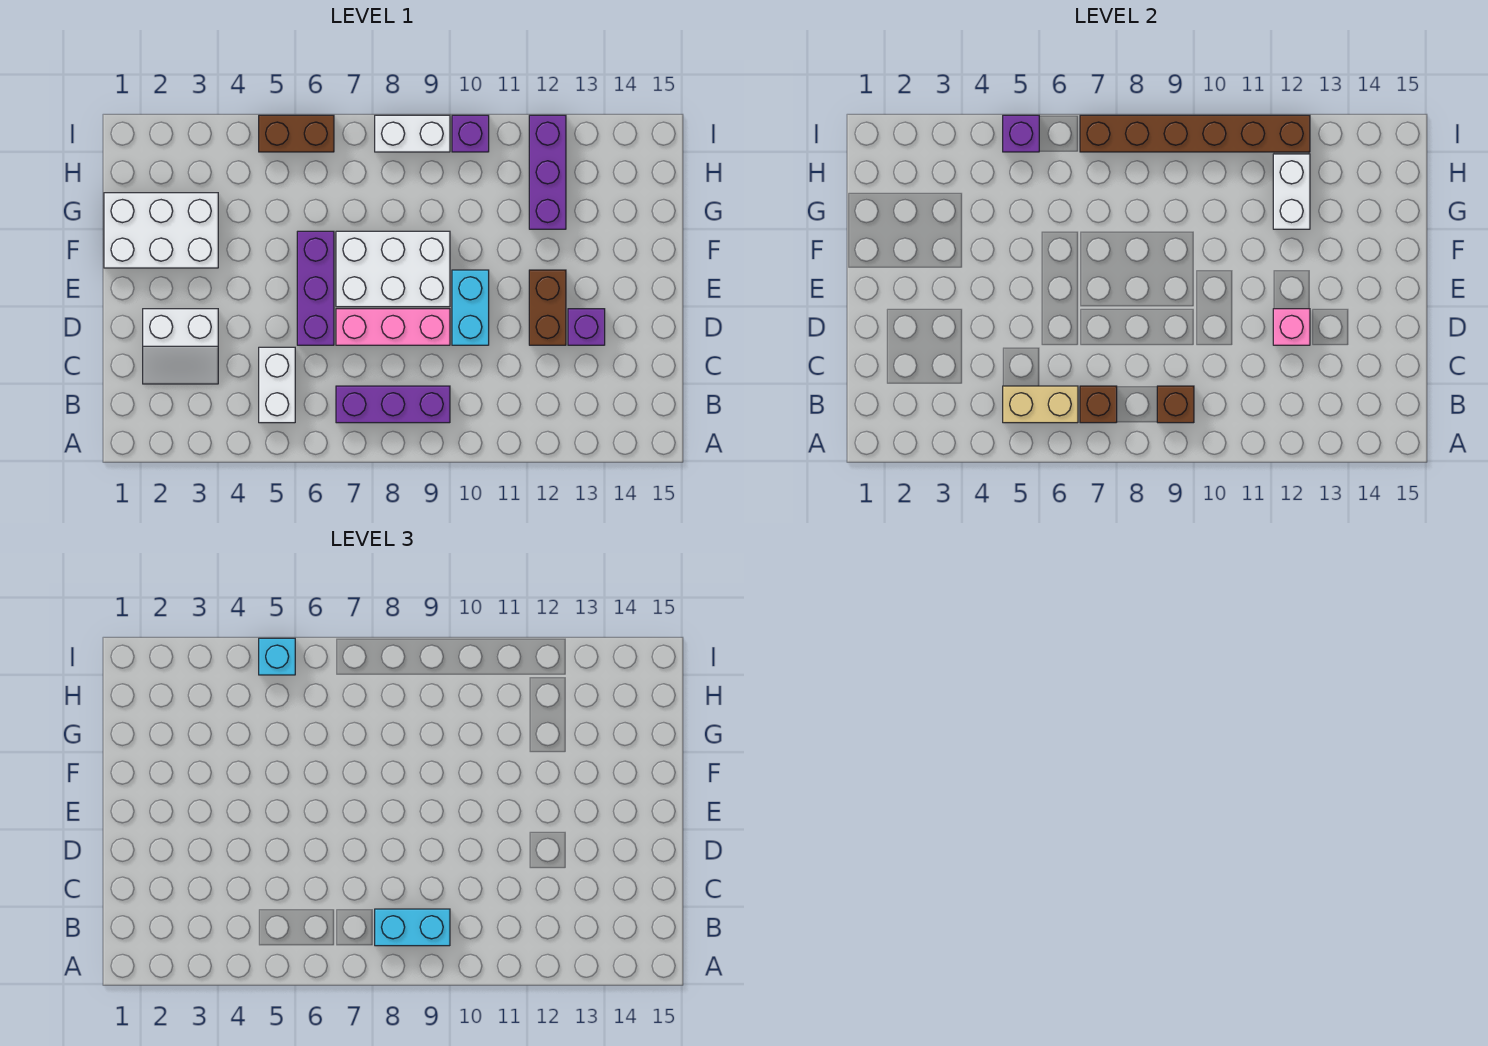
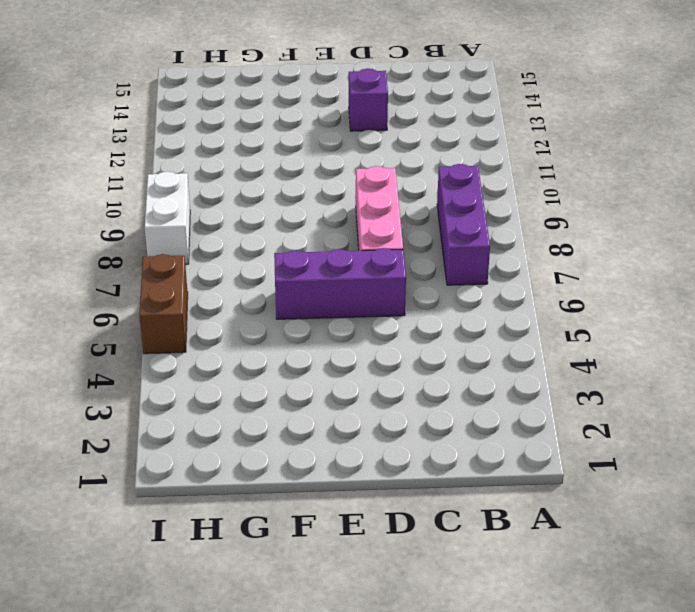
none -> white brick B5:C5 level 1
none -> white slope C2:D3 level 1 top D
none -> cyan brick D10:E10 level 1

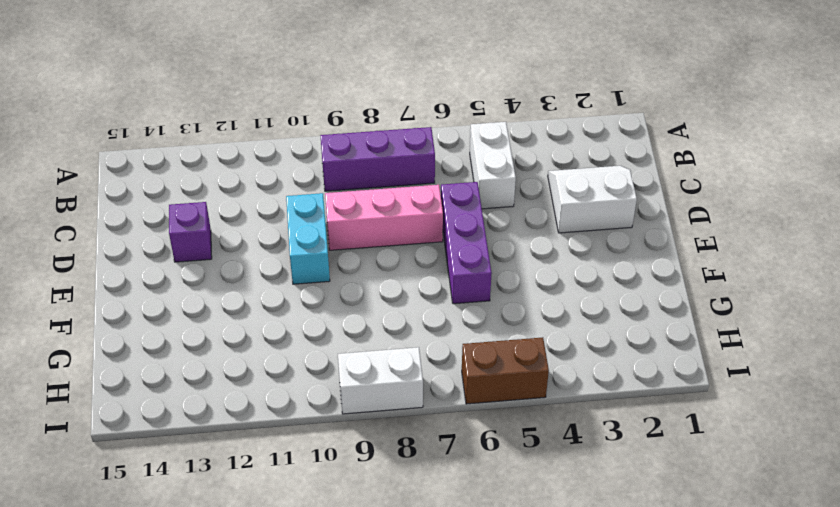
none -> brown brick D12:E12 level 1
none -> white brick E7:F9 level 1
none -> white brick F1:G3 level 1

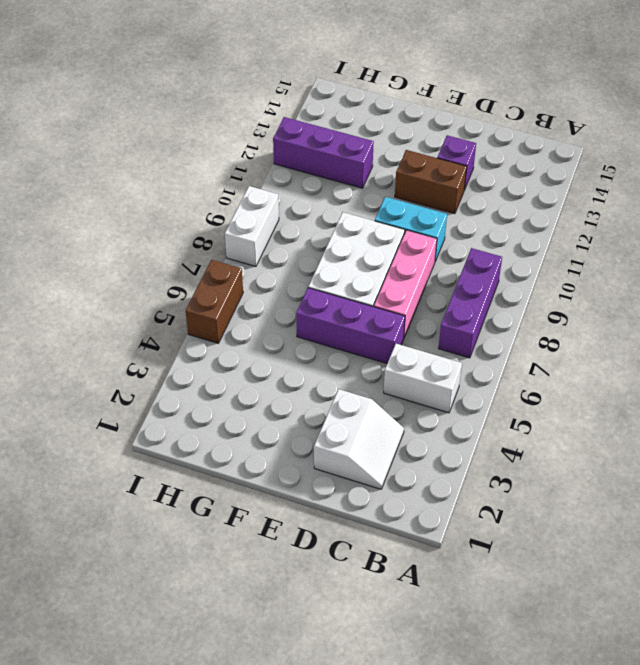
none -> white brick F1:G3 level 1
none -> purple brick I10 level 1
none -> tan brick B5:B6 level 2

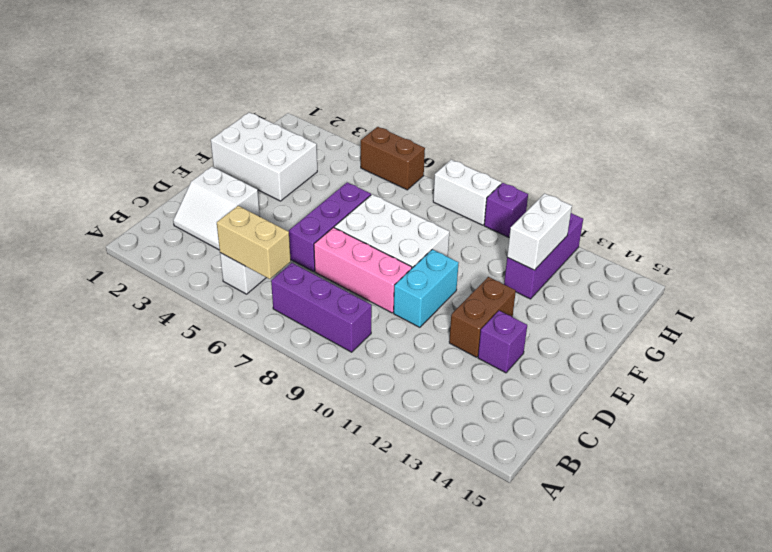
none -> brown brick B7 level 2
none -> brown brick B9 level 2
none -> pink brick D12 level 2

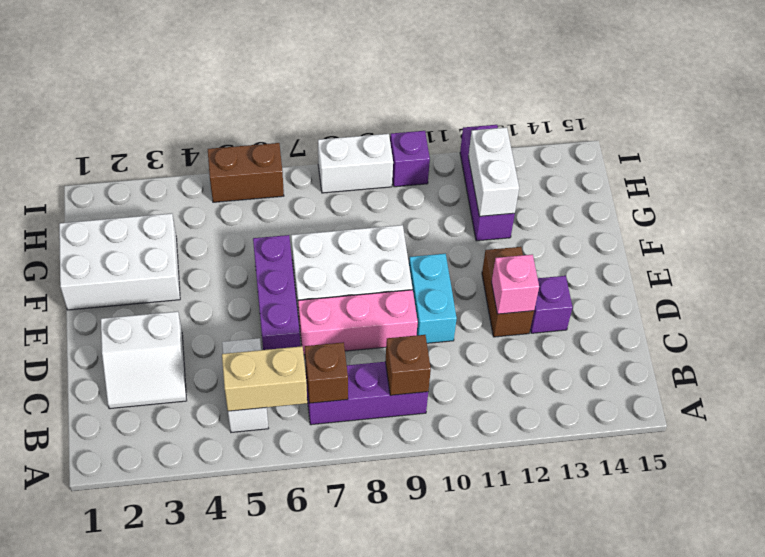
none -> purple brick I5 level 2
none -> brown brick I7:I12 level 2
none -> cyan brick B8:B9 level 3

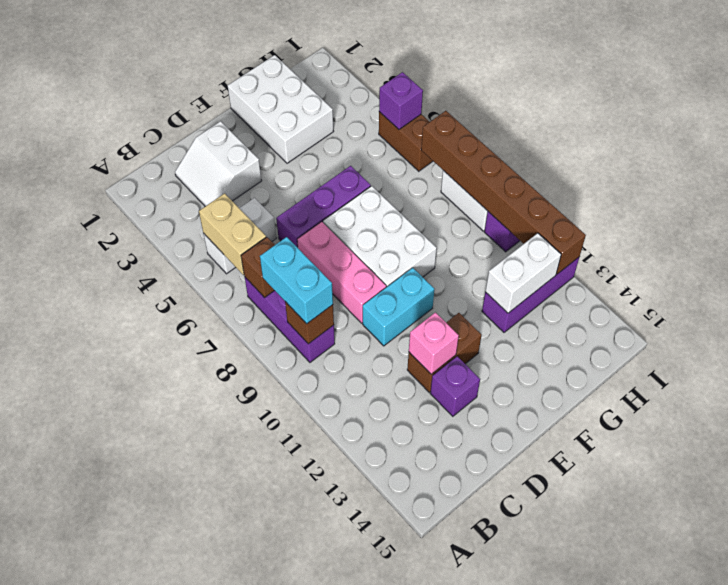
none -> cyan brick I5 level 3

